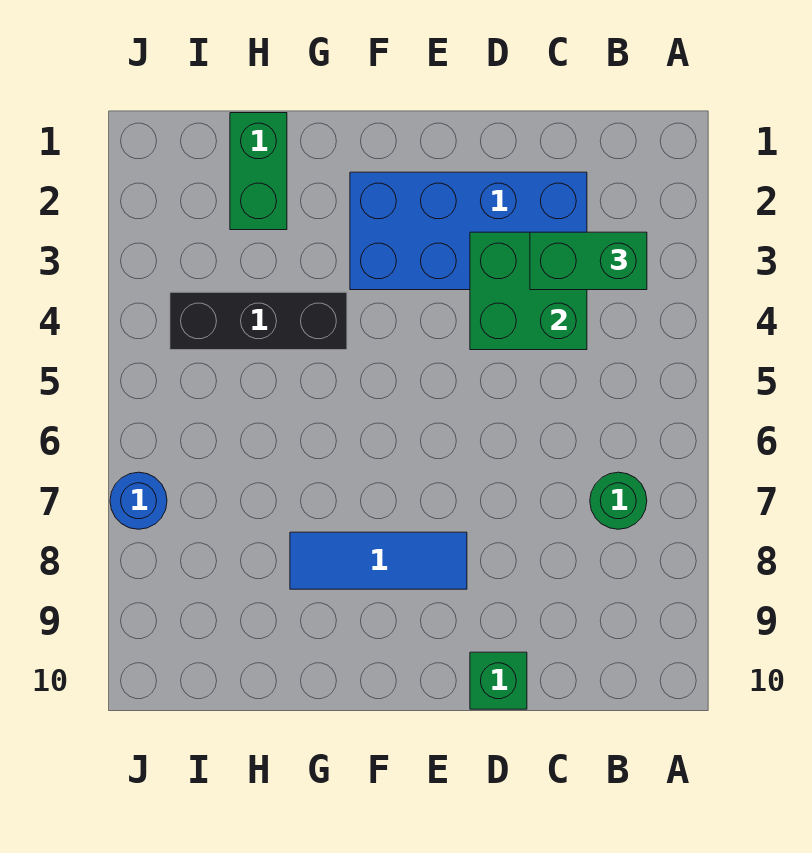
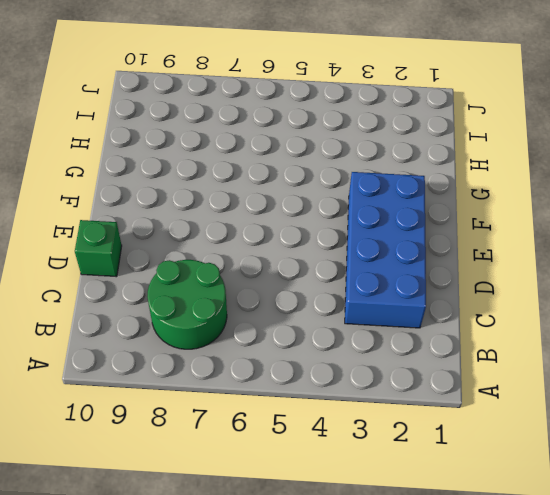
green round brick B7:C8 level 1 -> green round brick B7 level 1
none -> blue tile E8:G8 level 1
none -> black brick G4:I4 level 1

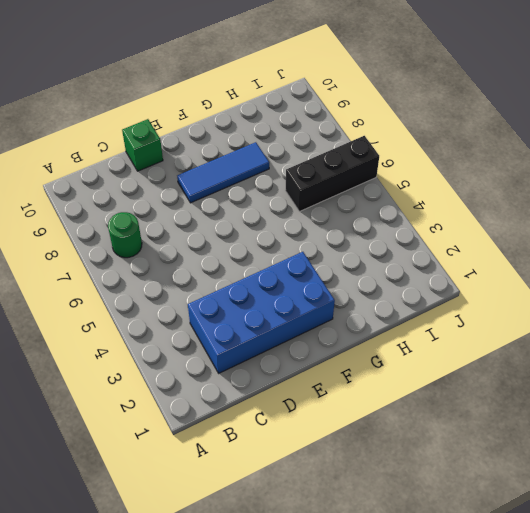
black brick H6:J6 level 1 -> black brick G4:I4 level 1
none -> green brick H1:H2 level 1
none -> blue round brick J7 level 1

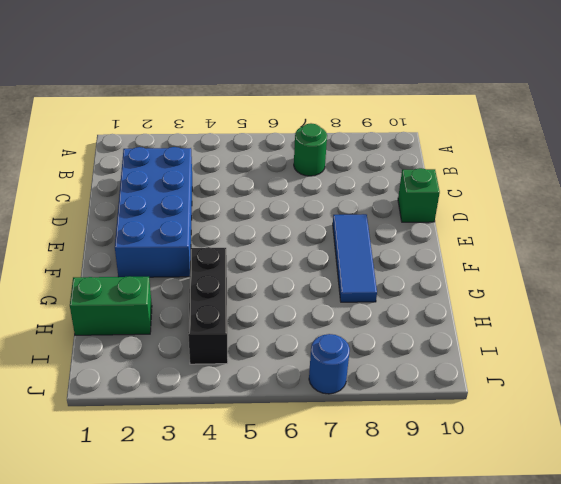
none -> green brick C3:D4 level 2
none -> green brick B3:C3 level 3

